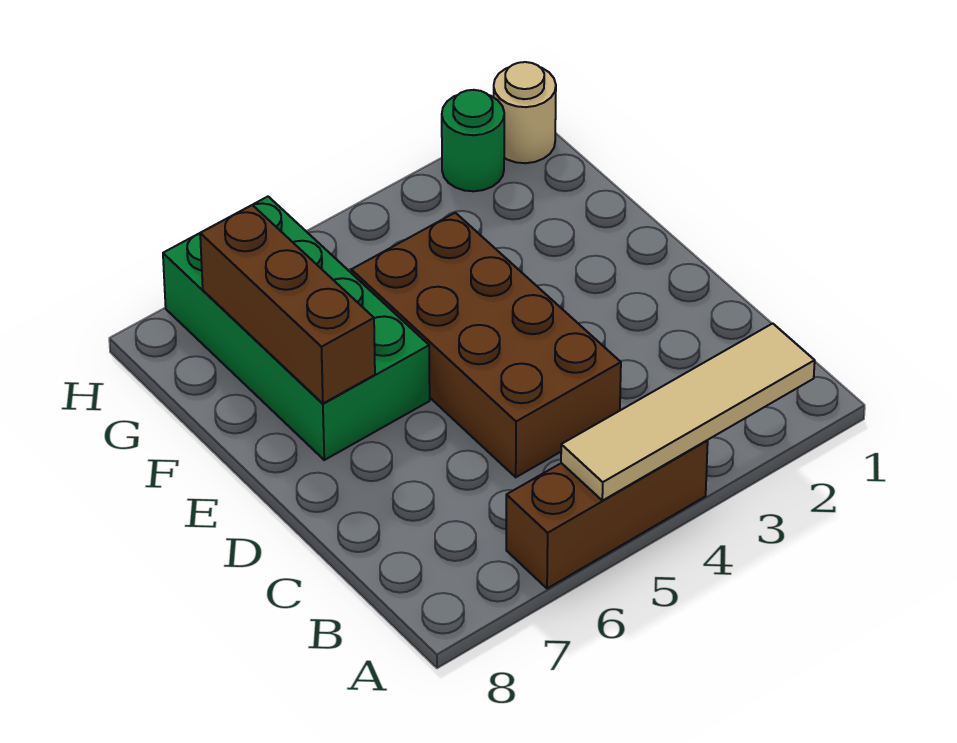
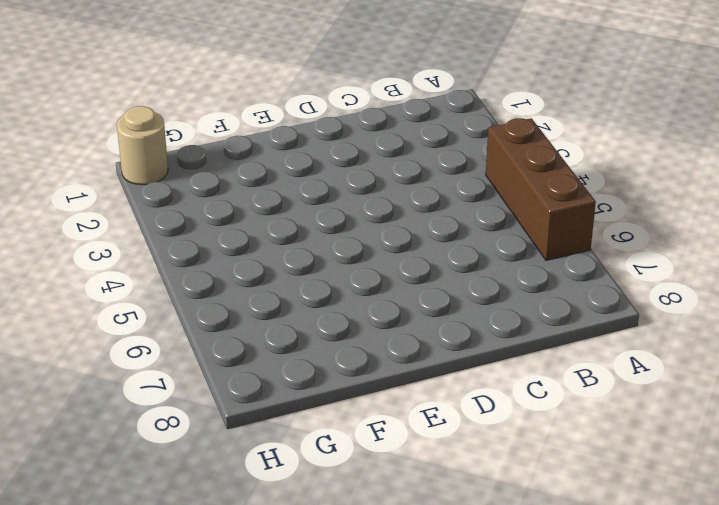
none -> brown brick C4:F5 level 1
none -> green brick E6:H7 level 1

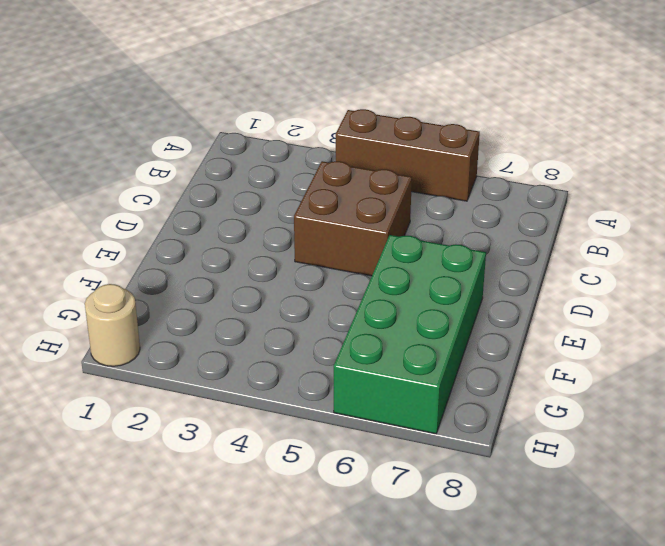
brown brick C4:D5 level 1 -> brown brick C4:F5 level 1
none -> green round brick H2 level 1
none -> tan tile A2:A5 level 2

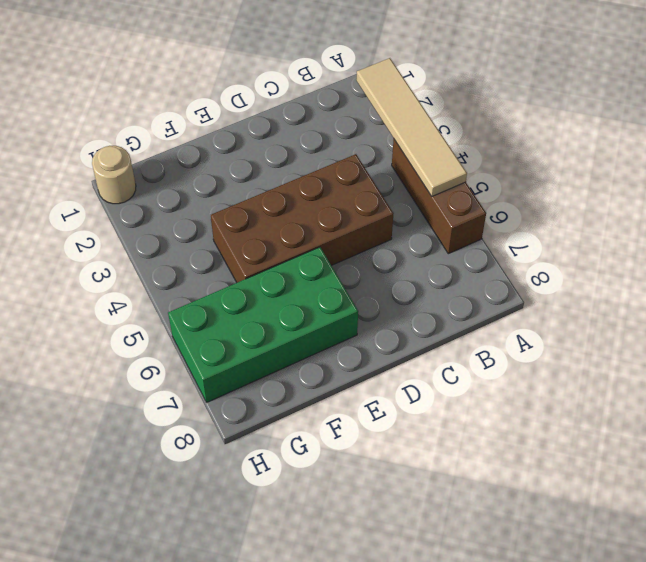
none -> green round brick H2 level 1
none -> brown brick E7:G7 level 2

